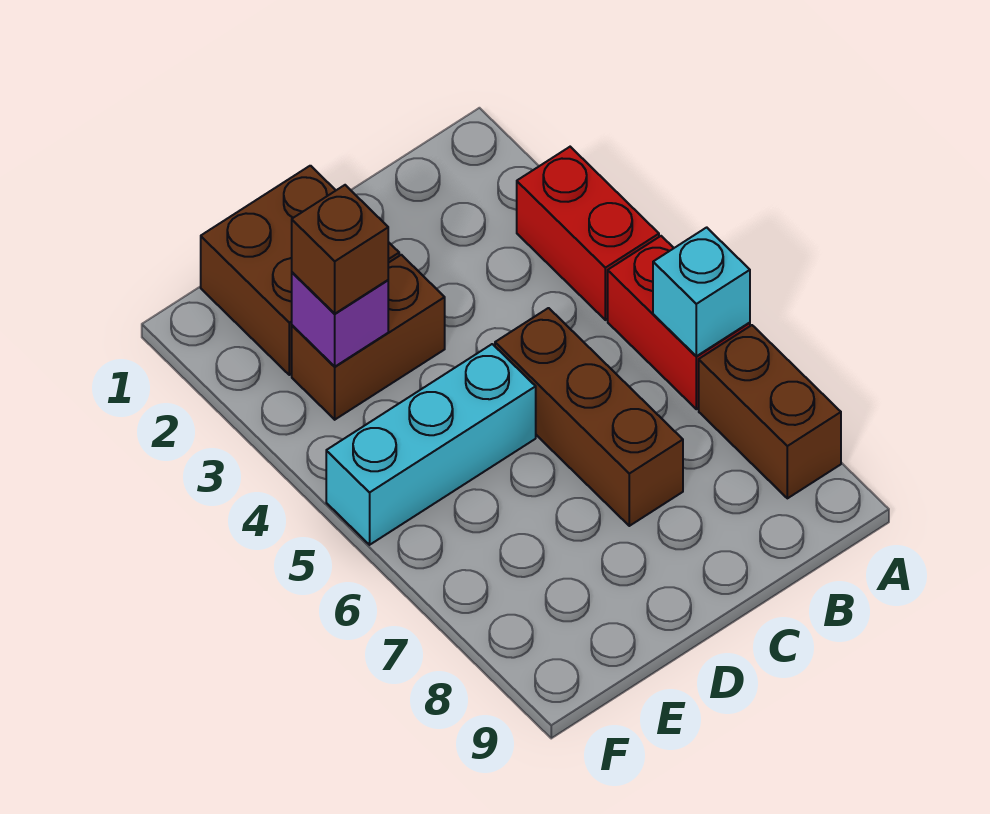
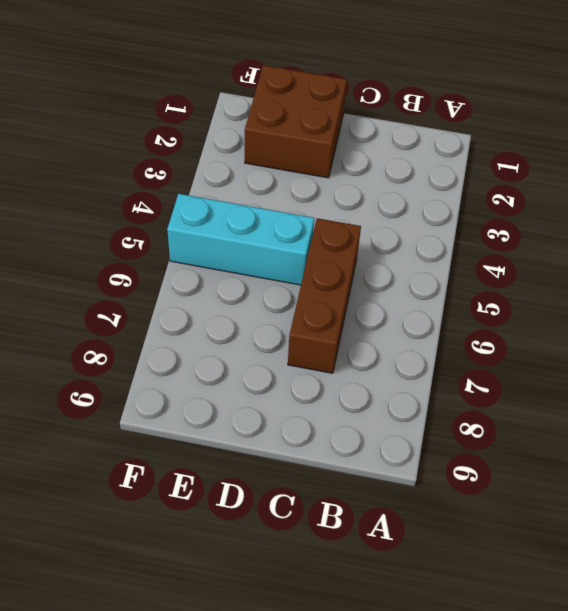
none -> red brick A3:A4 level 1
none -> red brick A5:A6 level 1

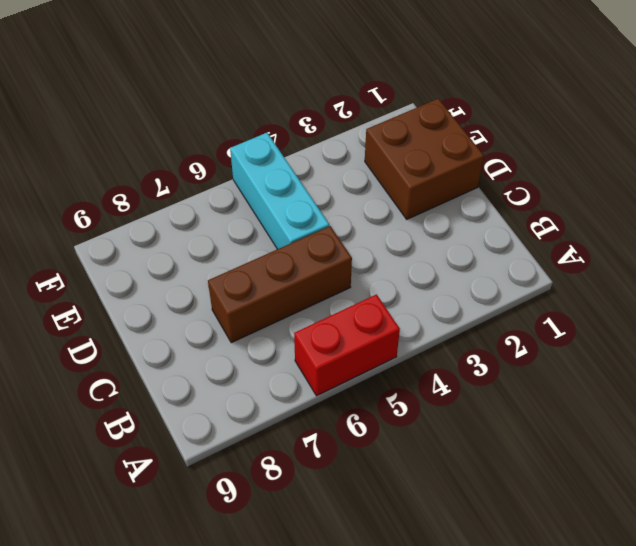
none -> red brick A3:A4 level 1
none -> brown brick A7:A8 level 1

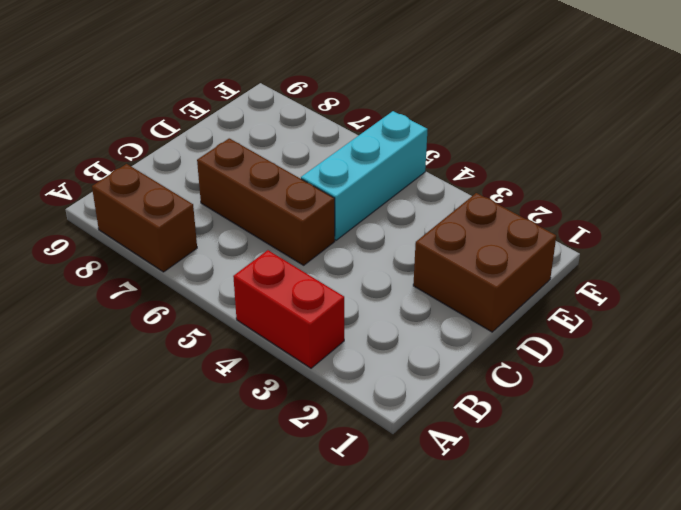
none -> red brick A5:A6 level 1
none -> brown brick D3:E3 level 1

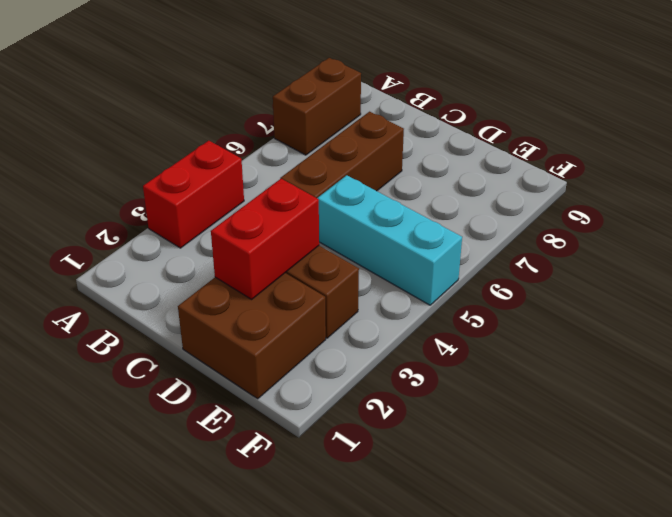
red brick D2:D3 level 2 -> red brick A5:A6 level 1
none -> cyan brick A6 level 2
none -> purple brick E3 level 2

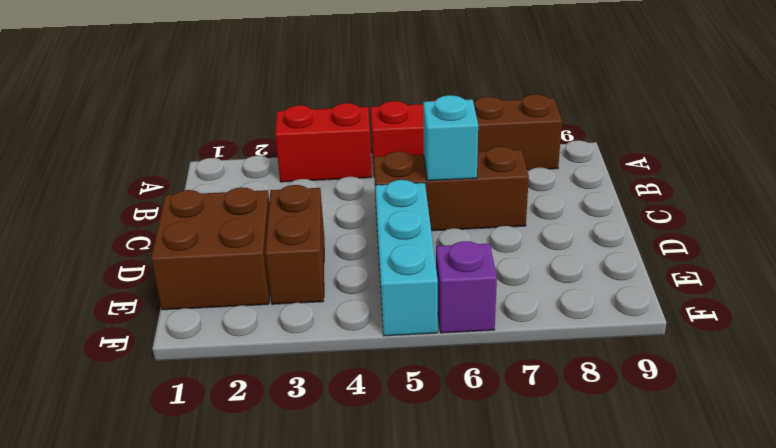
cyan brick C6 level 2 -> cyan brick A6 level 2
purple brick F6 level 1 -> purple brick E3 level 2
none -> brown brick E3 level 3

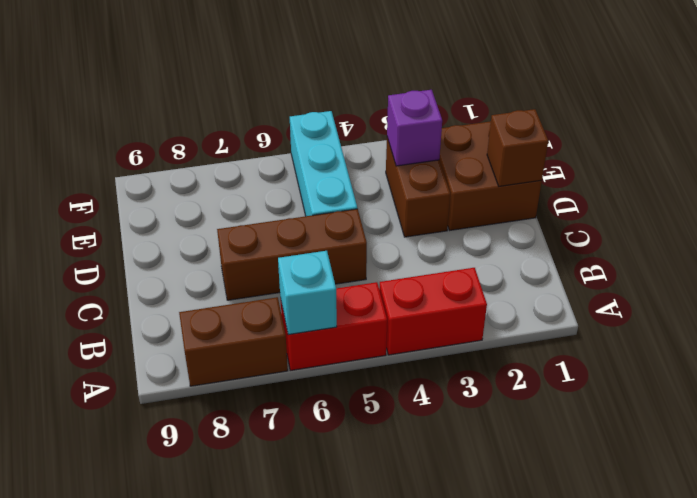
brown brick D1 level 2 -> brown brick E3 level 3

